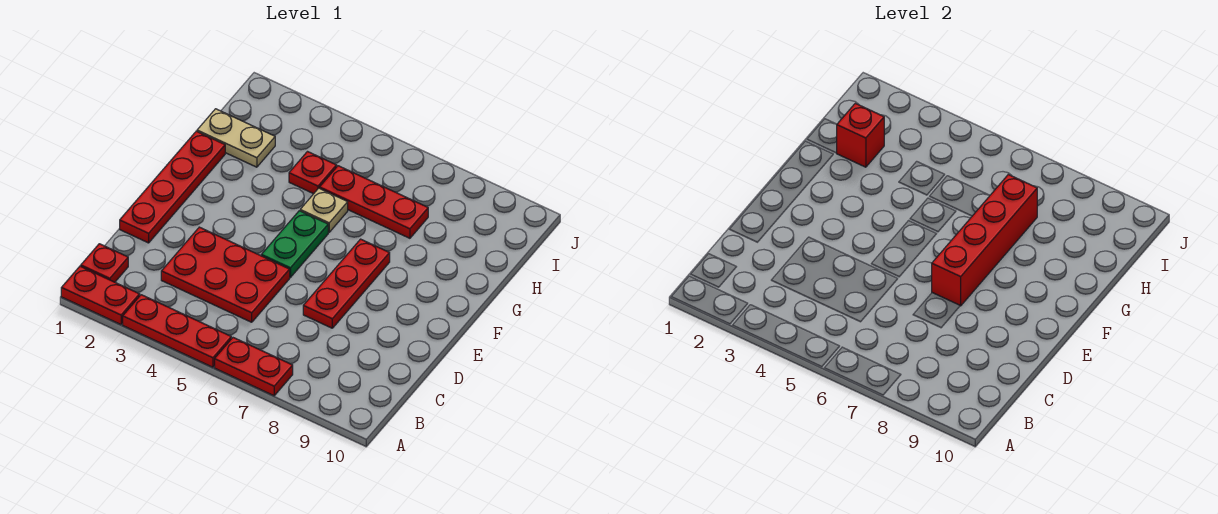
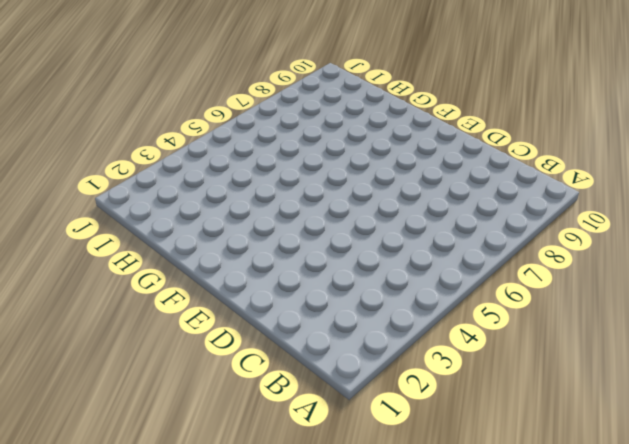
none -> red plate A1:A2 level 1
none -> red plate A3:A5 level 1
none -> red plate A6:A7 level 1

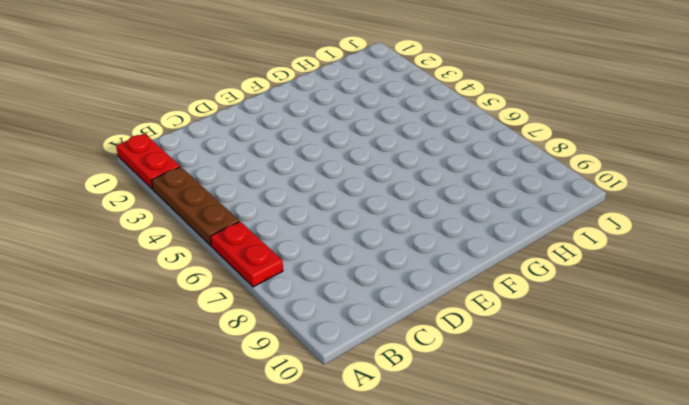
brown plate A3:A5 level 1 -> red plate A3:A5 level 1
none -> red plate B1 level 1
none -> red plate C3:D5 level 1
none -> red plate D1:G1 level 1

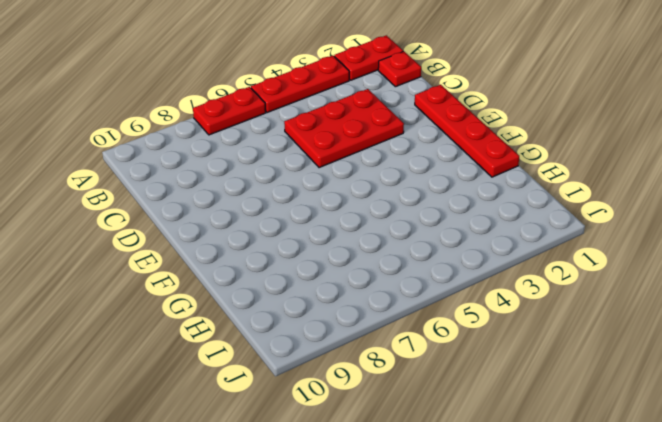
none -> red plate D7:F7 level 1
none -> green plate E5:F5 level 1
none -> tan plate G5 level 1

